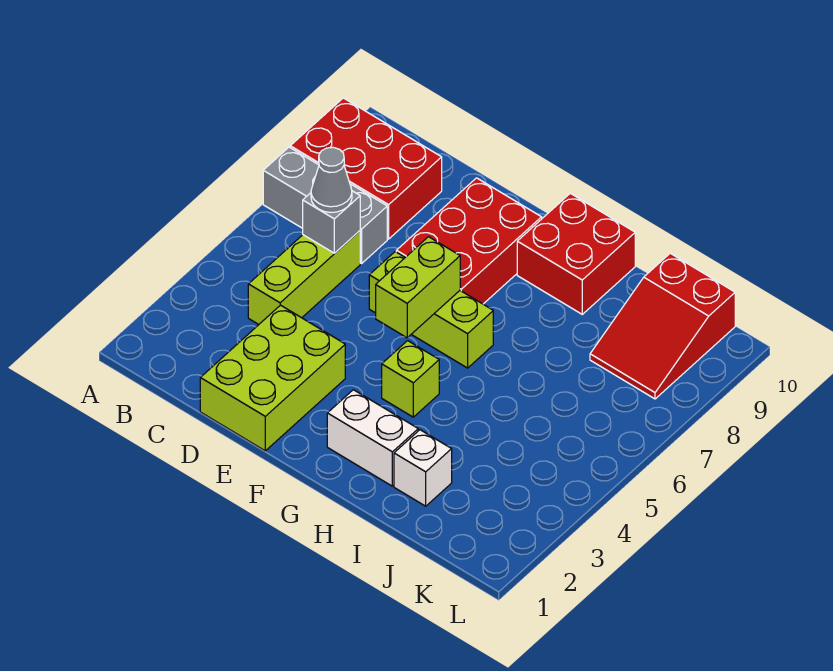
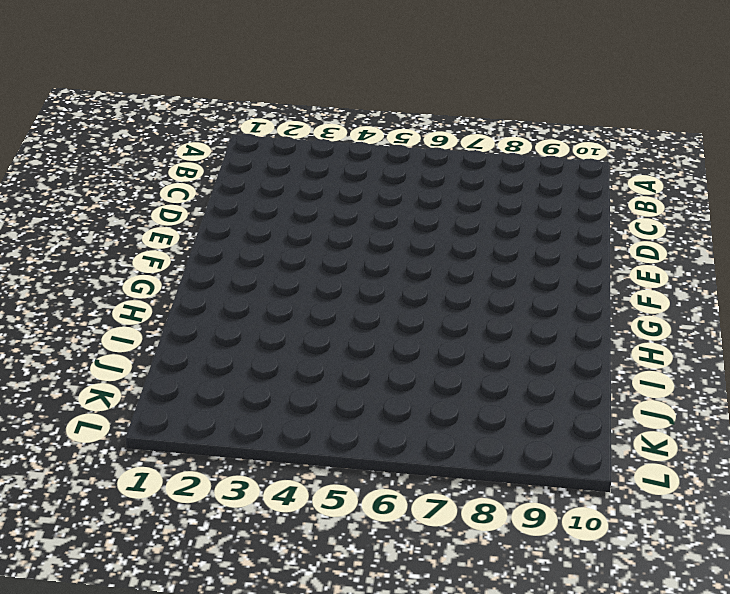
none -> grey brick A7:C7 level 1
none -> red brick A8:C9 level 1
none -> lime brick C4:C6 level 1

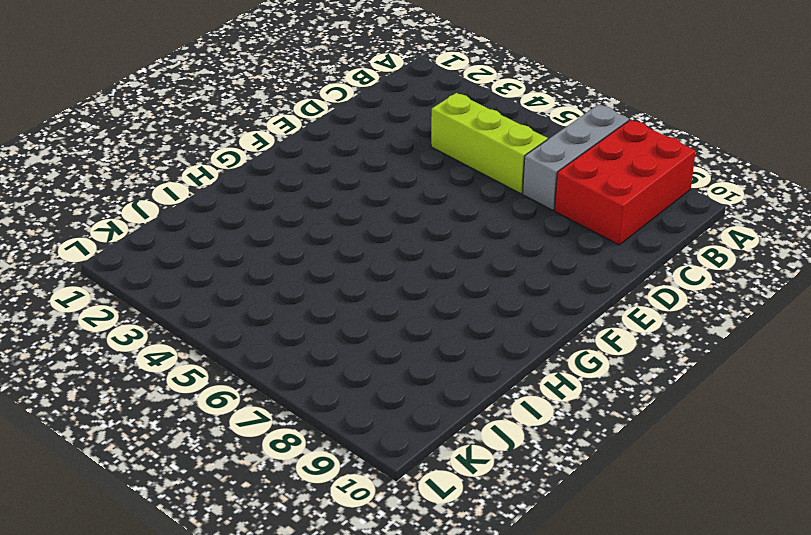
none -> lime brick D1:E3 level 1
none -> lime brick E6:G6 level 1
none -> red brick E7:F9 level 1

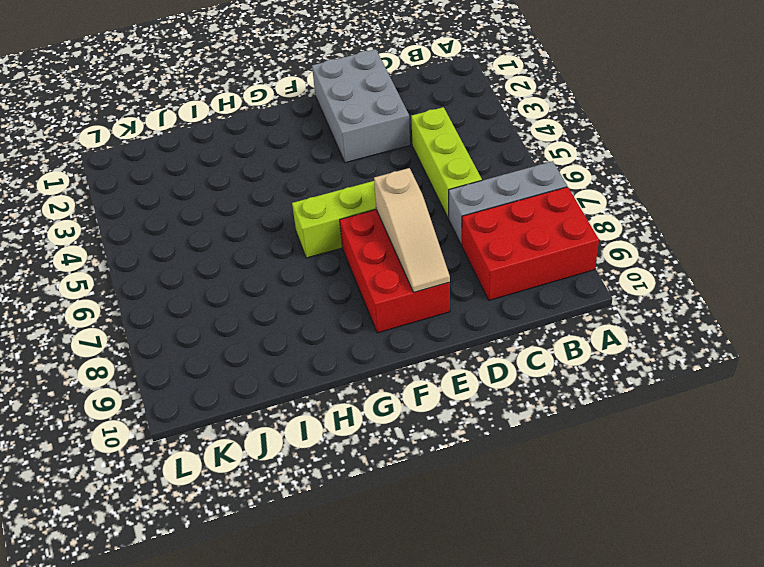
grey brick D1:E3 level 1 -> lime brick D1:E3 level 1
tan slope E7:E9 level 2 top 7 -> none
none -> white brick G2:H2 level 1
none -> lime brick G4 level 1
none -> red brick G9:H10 level 1

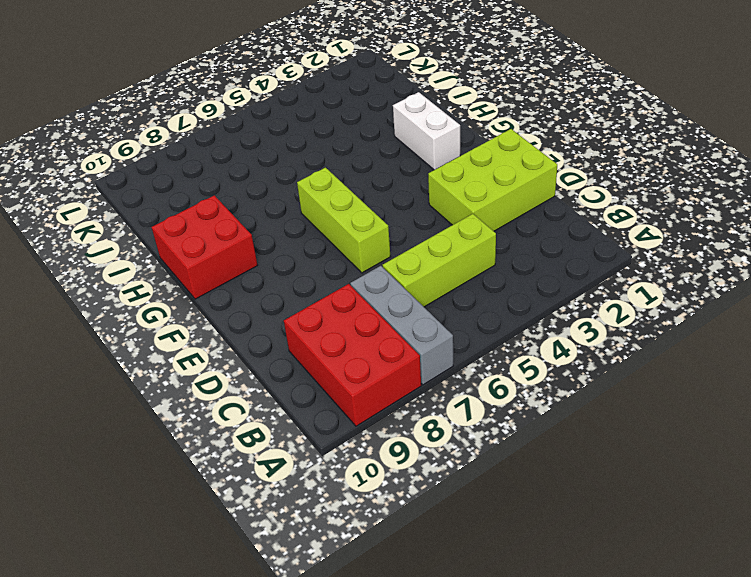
none -> red brick E7:F9 level 1
none -> lime brick G4 level 1
none -> white brick I2 level 1

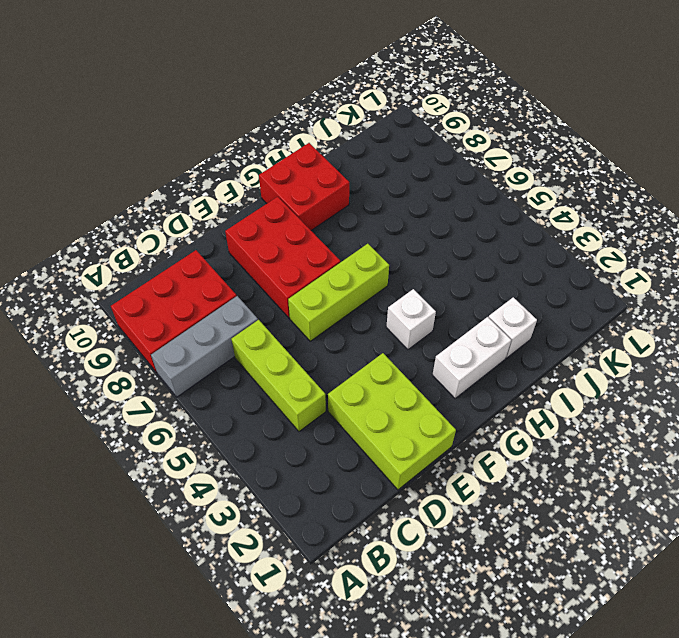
white brick G4 level 1 -> lime brick G4 level 1
none -> red slope J8:K10 level 1 top 10
none -> grey brick C6 level 2
none -> lime brick F5:F6 level 2

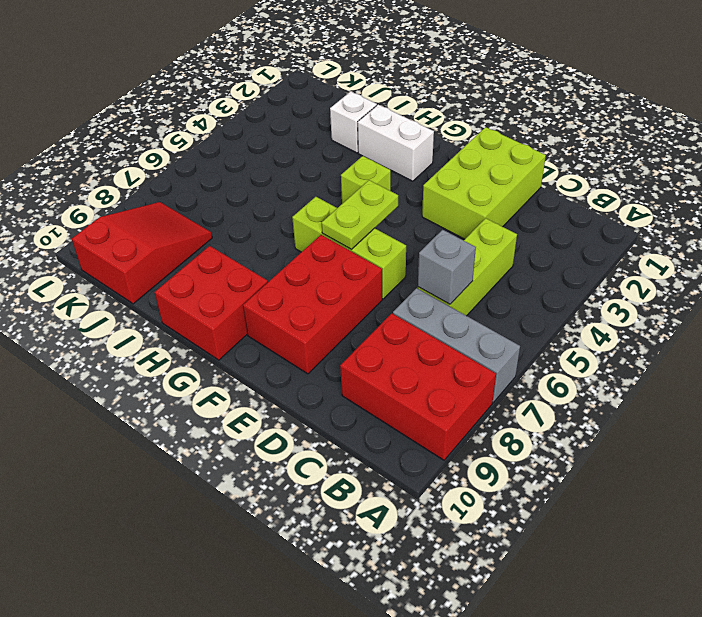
lime plate F5:F6 level 2 -> lime brick F5:F6 level 2
none -> grey cone C6 level 3

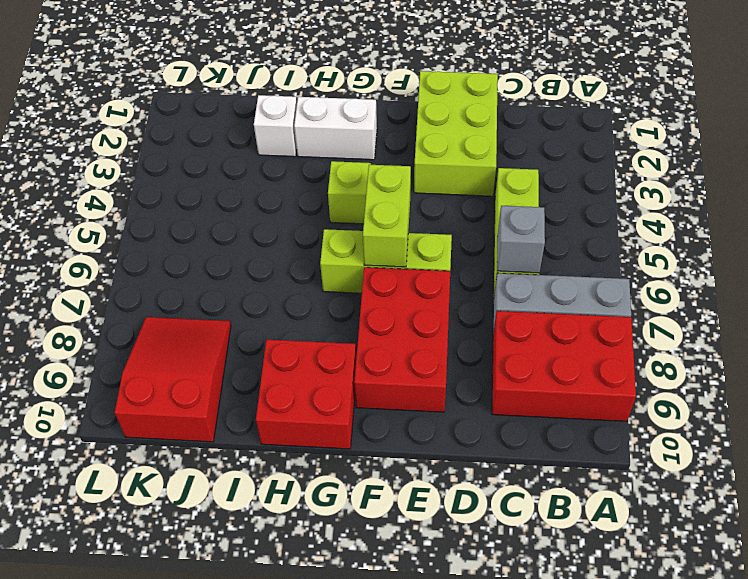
none -> grey cone C6 level 3

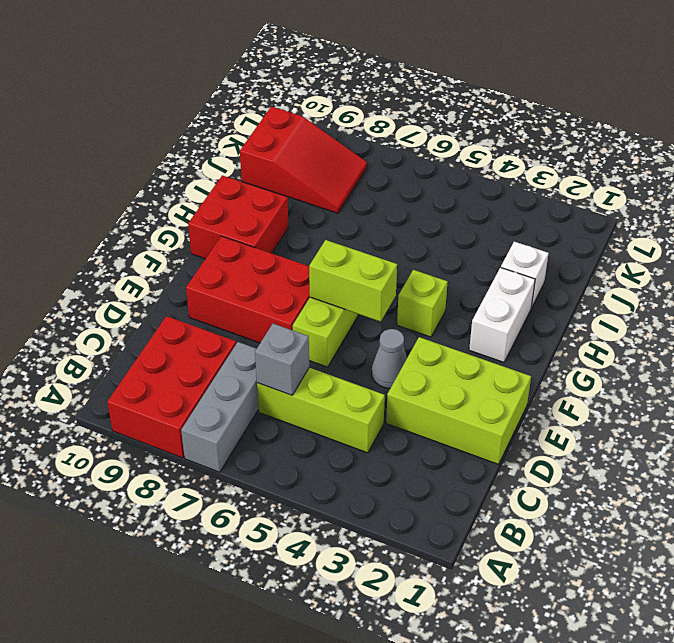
grey cone E4 level 1 -> grey cone C6 level 3

